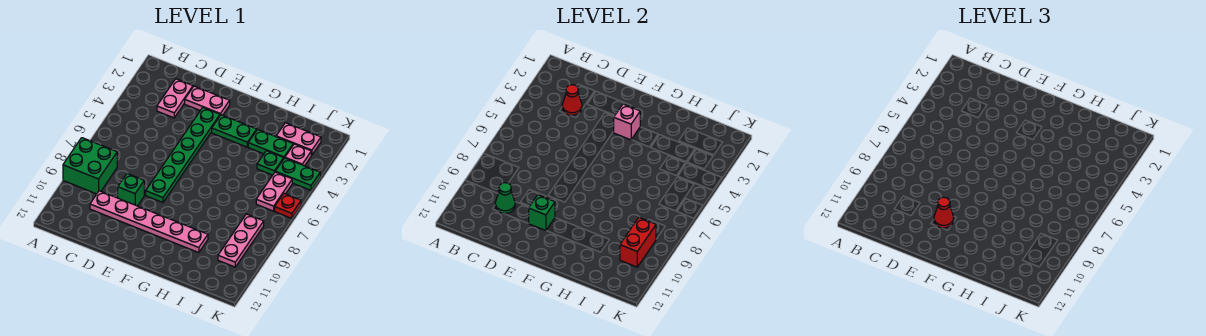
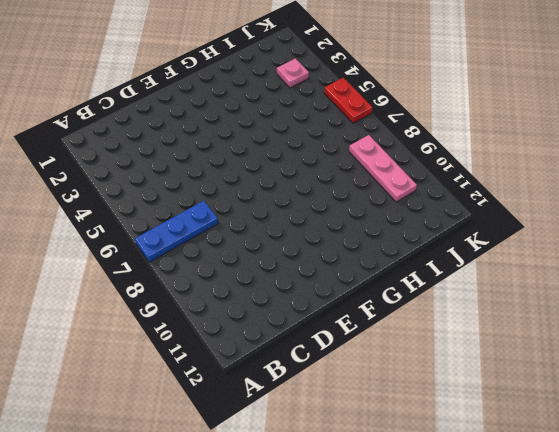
blue plate A7:C7 level 1 -> none
red plate K5:K6 level 1 -> red plate K6 level 1
none -> green brick A8:B9 level 1
none -> pink plate C2:C3 level 1
none -> pink plate C10:H10 level 1

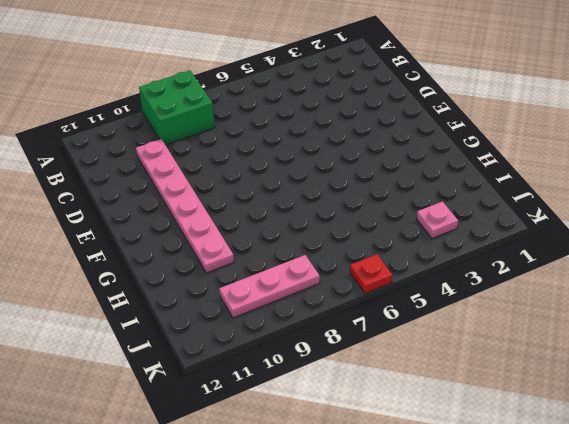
none -> pink plate C2:C3 level 1
none -> pink plate D2:E2 level 1
none -> green brick D9 level 1

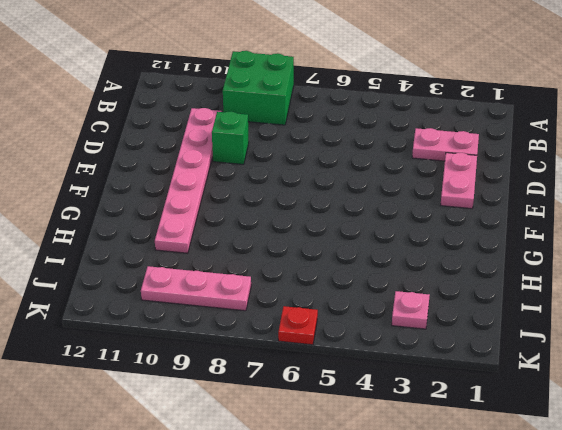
none -> green plate E3:E8 level 1
none -> green plate F3:G3 level 1
none -> green plate H3:I3 level 1

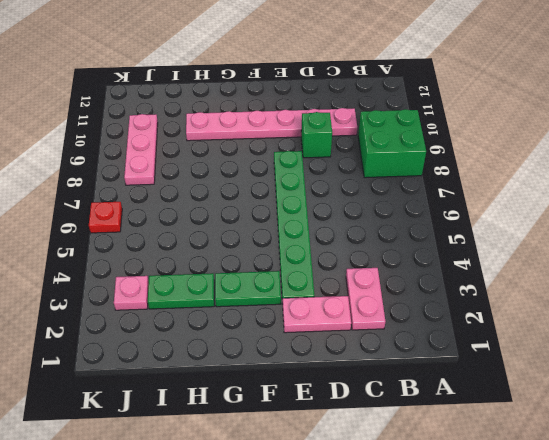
none -> pink plate I2:J2 level 1
none -> green plate I4 level 1
none -> green plate J4:K4 level 1

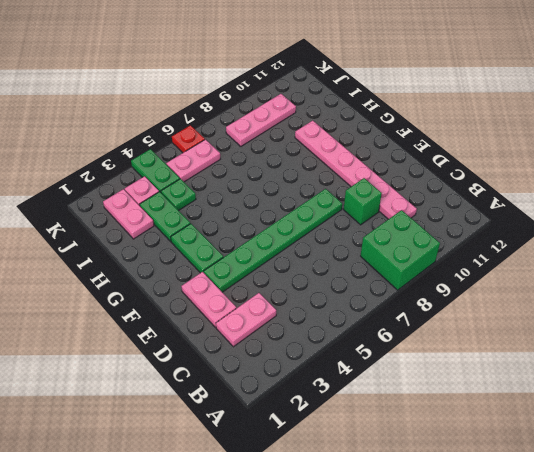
none -> red cone C3 level 2
none -> green cone C10 level 2
none -> green brick E10 level 2

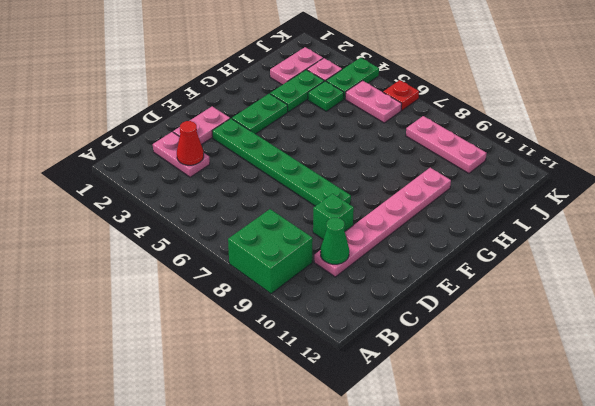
none -> green brick E10 level 2
none -> pink brick F3 level 2
none -> red brick J9:J10 level 2

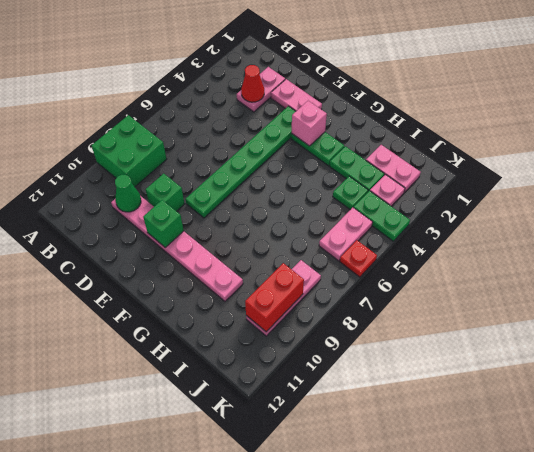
none -> red cone E10 level 3

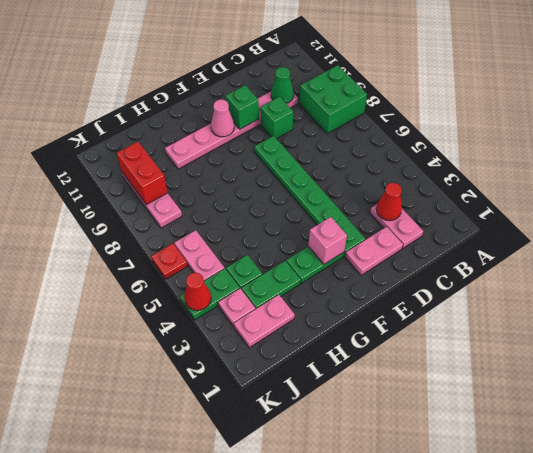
pink cone F10 level 2 -> none
red cone K4 level 2 -> red cone E10 level 3

